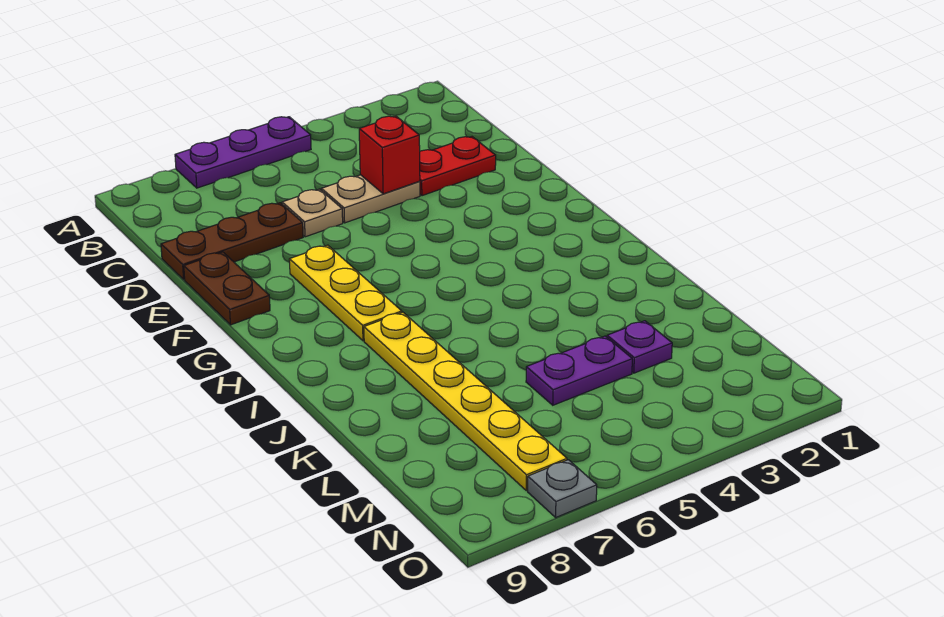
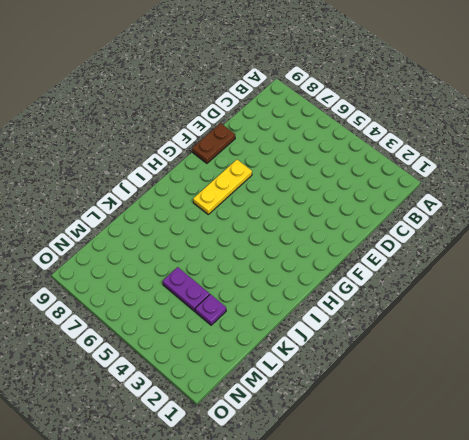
none -> purple plate A5:A7 level 1
none -> red plate D2:D3 level 1
none -> tan plate D4:D5 level 1

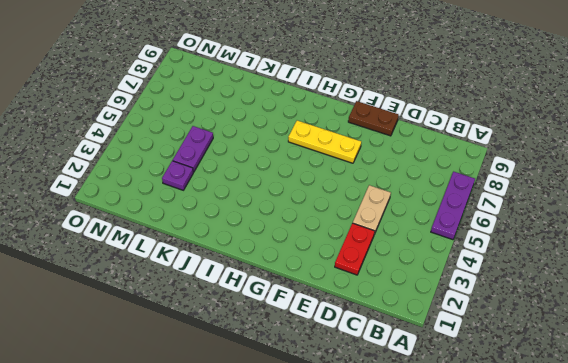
none -> tan plate D6 level 1
none -> brown plate D7:D9 level 1
none -> yellow plate I7:N7 level 1

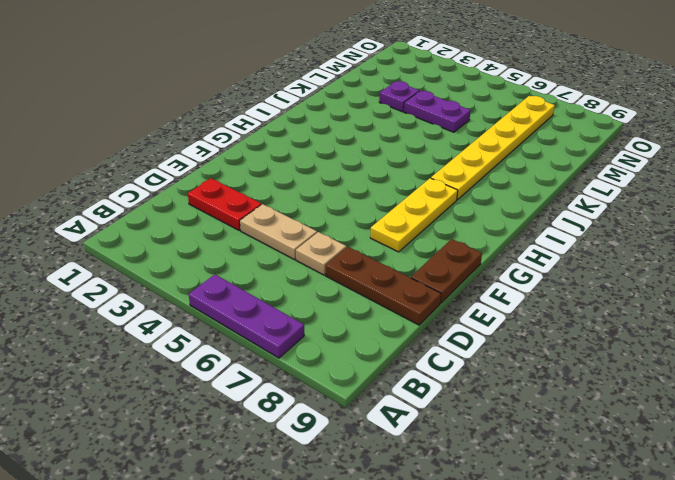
none -> grey plate O7 level 1
none -> red brick D4 level 2

